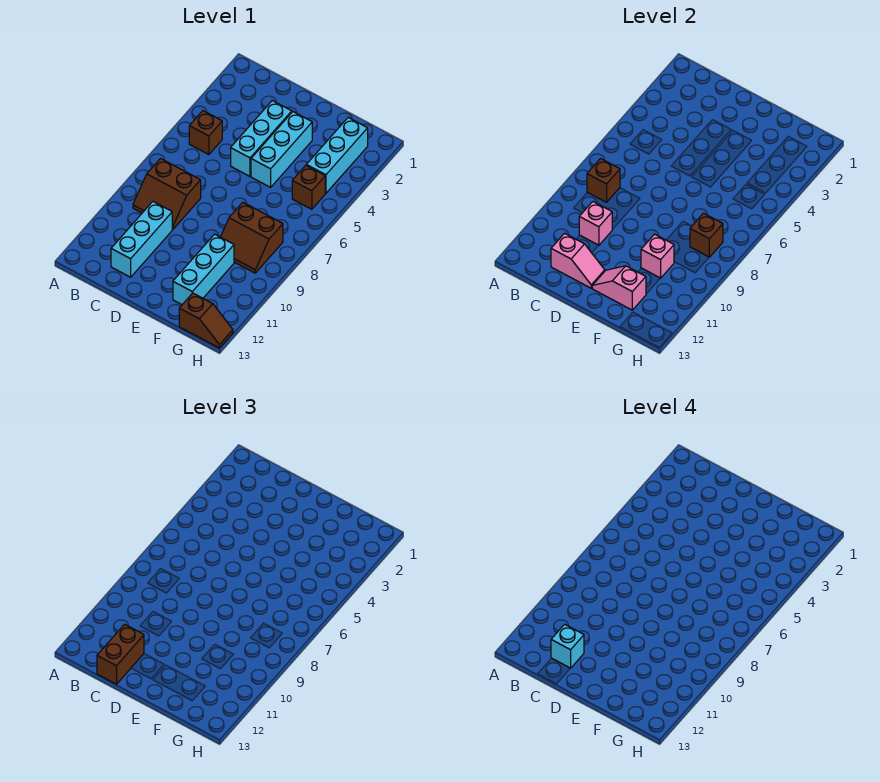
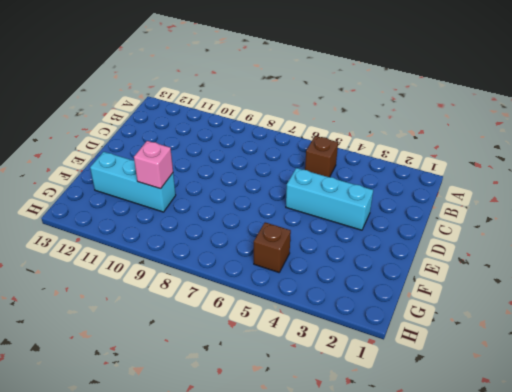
none -> brown slope B8:C9 level 1 top 8
none -> cyan brick C10:C12 level 1
none -> cyan brick E3:E5 level 1

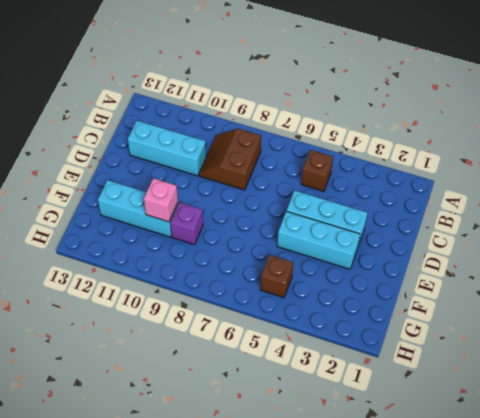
purple brick F9 level 1 -> brown slope F8:G9 level 1 top 8
none -> cyan brick G2:G4 level 1
none -> brown slope G13:H13 level 1 top G
none -> brown brick B8 level 2

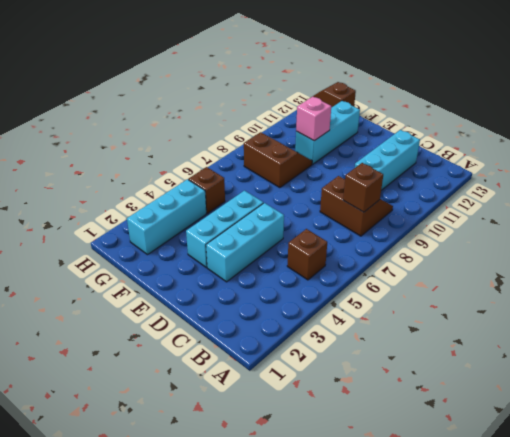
none -> pink brick C10 level 2
none -> pink slope C12:D12 level 2 top C
none -> pink slope E12:F12 level 2 top F

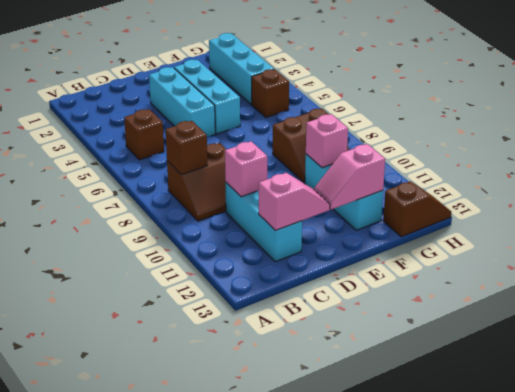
none -> brown brick G8 level 2
none -> brown brick C12:C13 level 3
none -> cyan brick C12 level 4

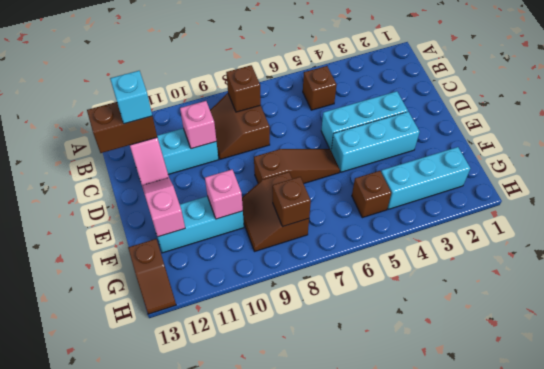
brown slope E6:E8 level 1 top 8 -> none

